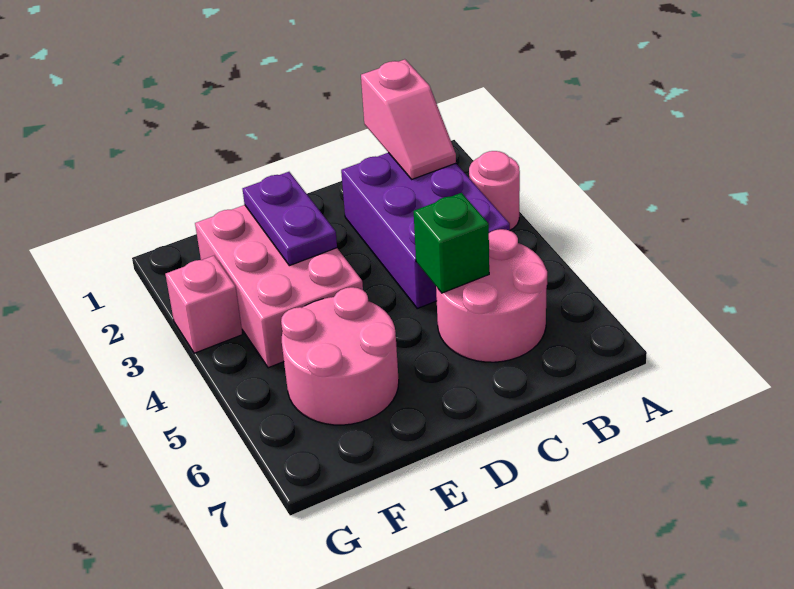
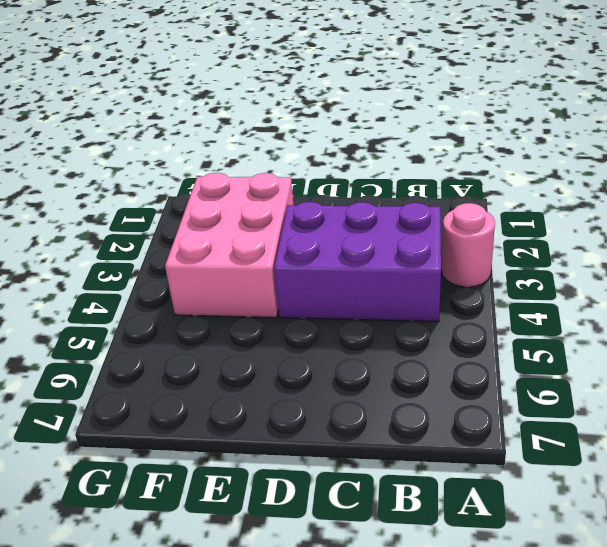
purple brick B3:D4 level 1 -> purple brick B2:C4 level 1
none -> pink round brick B5:C6 level 1
none -> pink round brick E5:F6 level 1

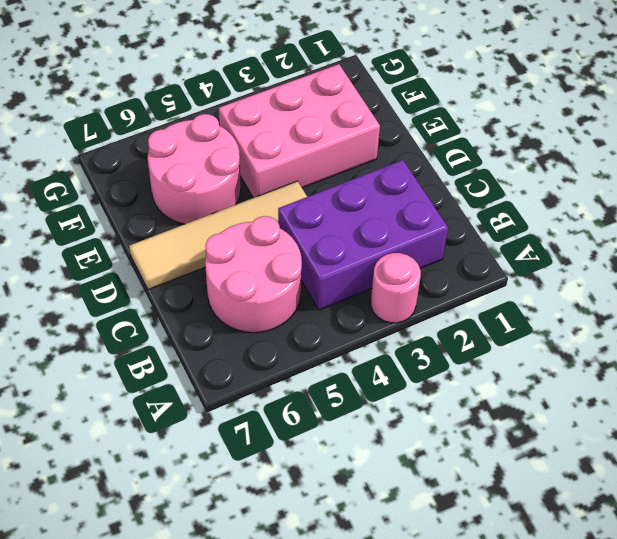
tan tile D4:D7 level 1 -> none
none -> pink brick G3 level 1
none -> pink slope B1:B2 level 2 top 1

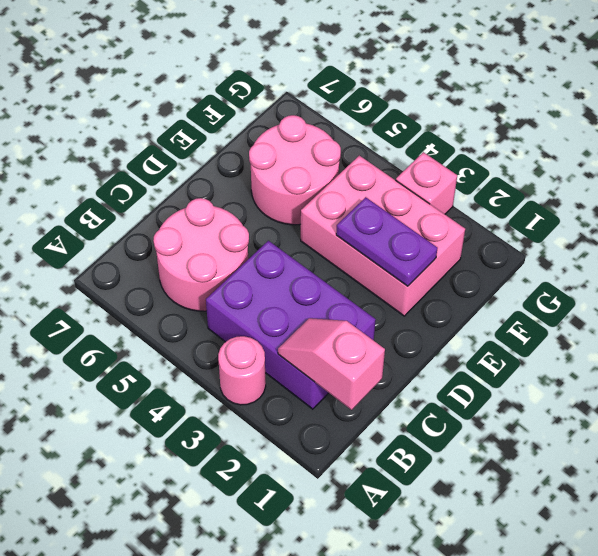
none -> green brick C5 level 2

